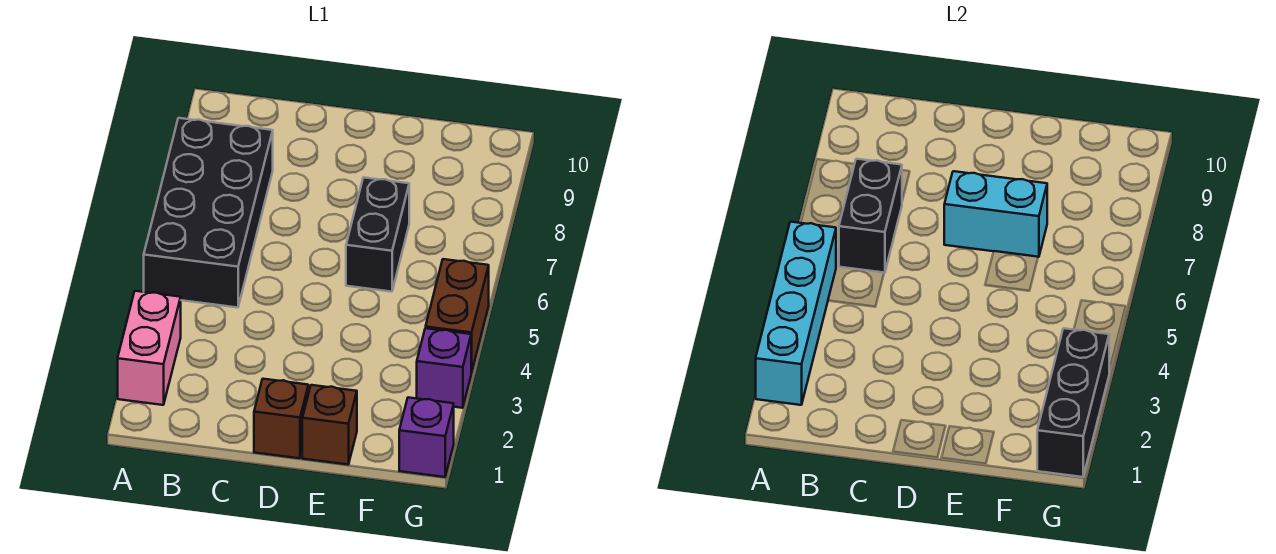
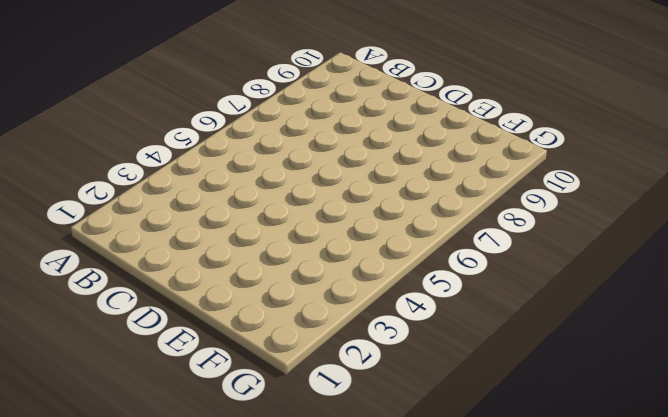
none -> pink brick A2:A3 level 1
none -> black brick A5:B8 level 1
none -> brown brick D1 level 1

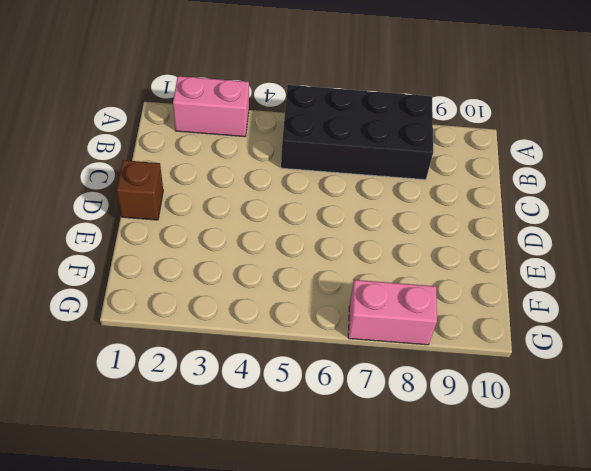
pink brick G7:G8 level 1 -> none
none -> brown brick E1 level 1
none -> black brick E6:E7 level 1
none -> purple brick G1 level 1

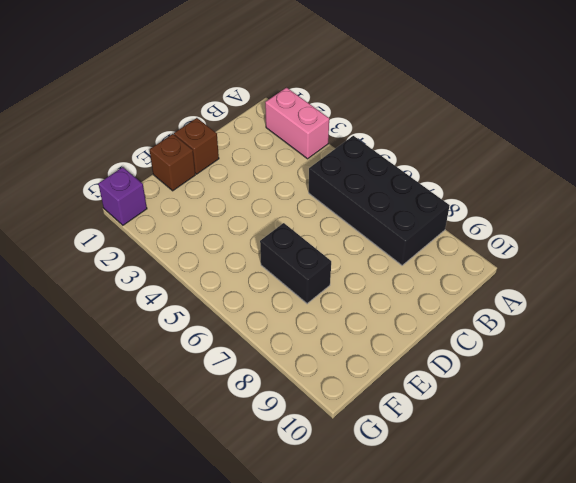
none -> purple brick G3 level 1
none -> brown brick G4:G5 level 1
none -> cyan brick A2:A5 level 2

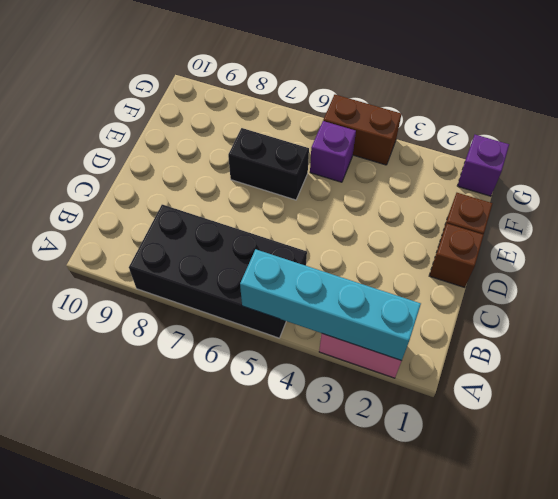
purple brick F5 level 1 -> purple brick G3 level 1
none -> black brick B6:B7 level 2
none -> cyan brick D7:E7 level 2
none -> black brick G1:G3 level 2

